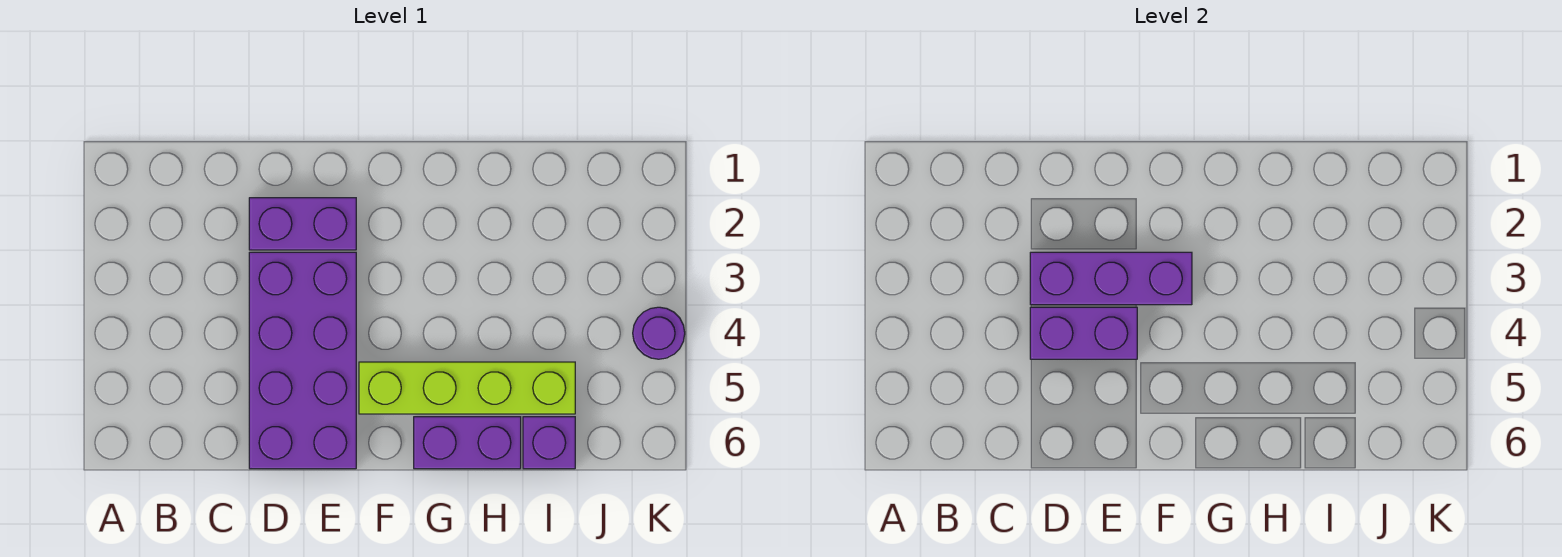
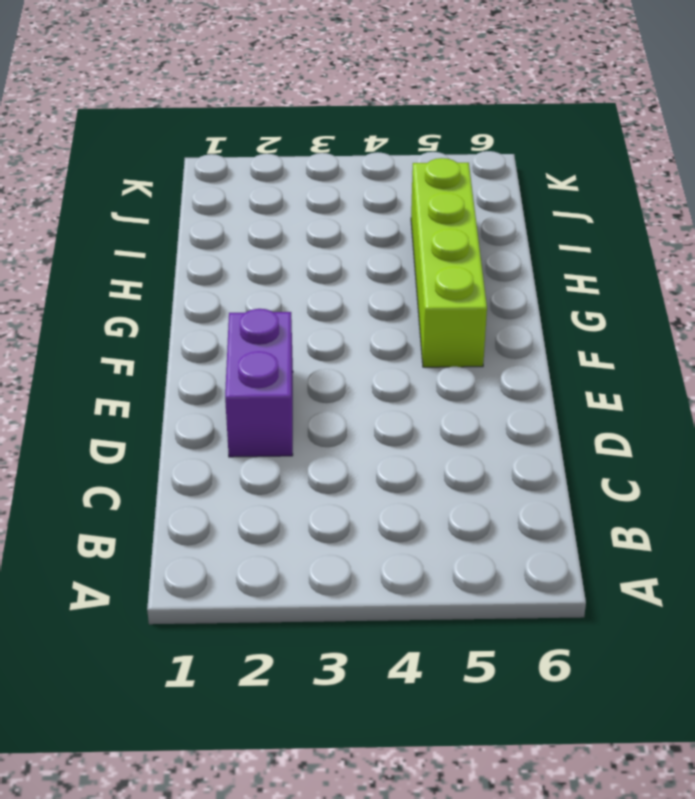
none -> purple brick D3:E6 level 1
none -> purple brick G6:H6 level 1

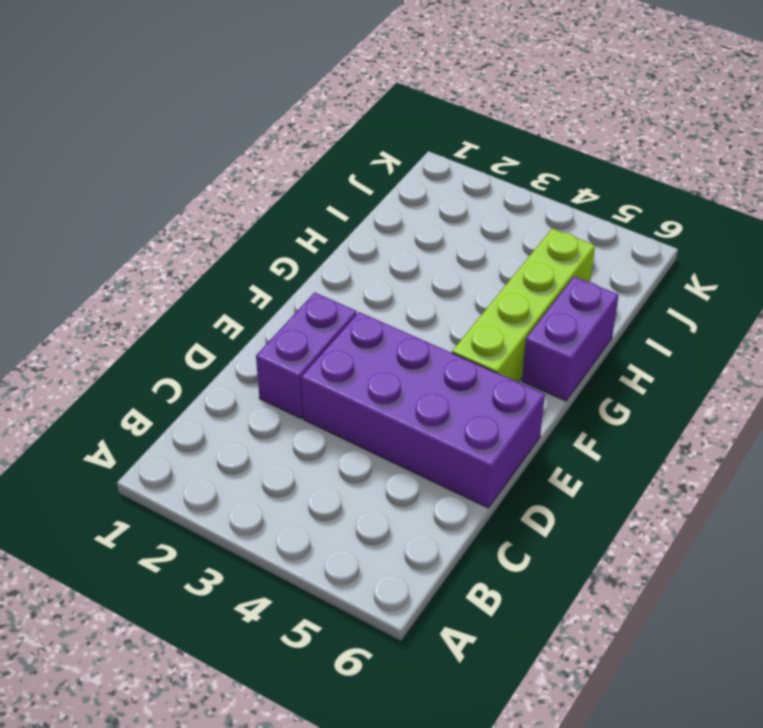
none -> purple brick I6 level 1
none -> purple round brick K4 level 1

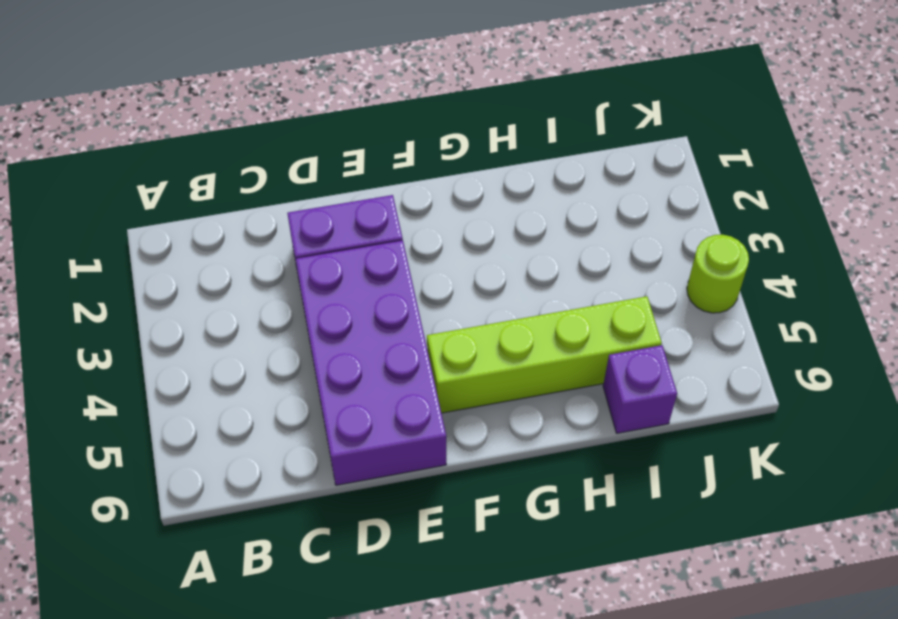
lime round brick K4 level 1 -> purple round brick K4 level 1
none -> purple brick G6:H6 level 1
none -> purple brick D3:F3 level 2

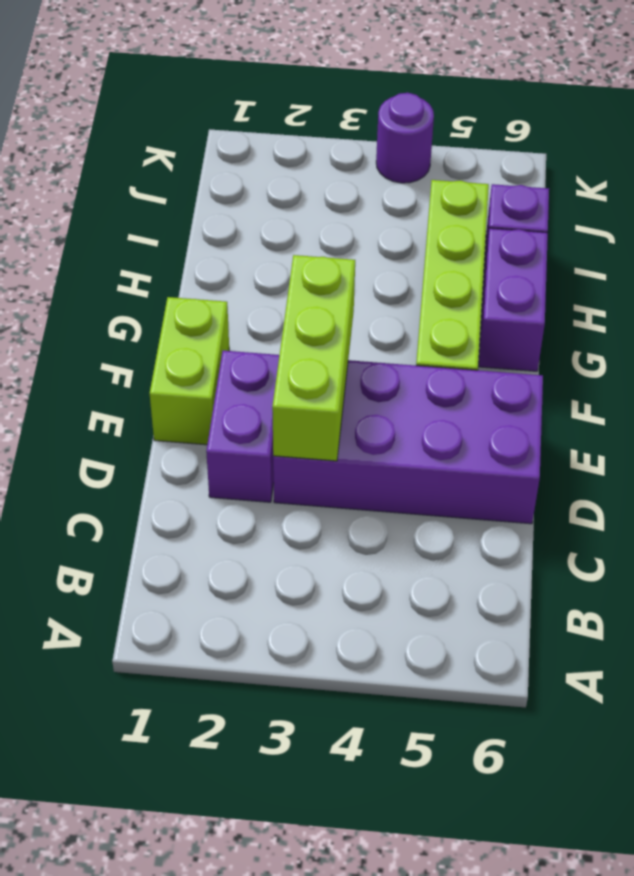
lime brick D3:F3 level 2 -> purple brick D3:F3 level 2
lime brick E1:F1 level 1 -> none
none -> purple brick D4:E4 level 2

